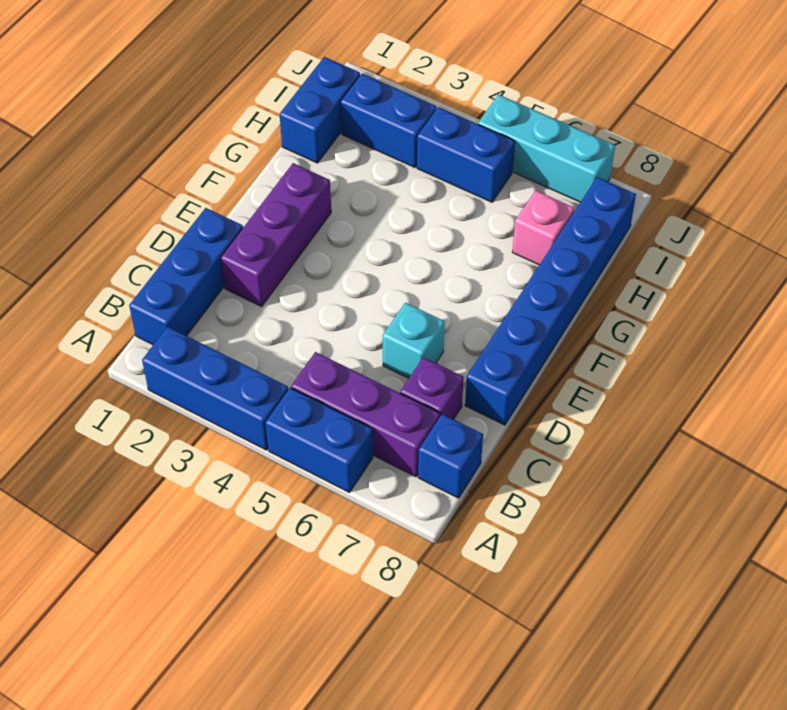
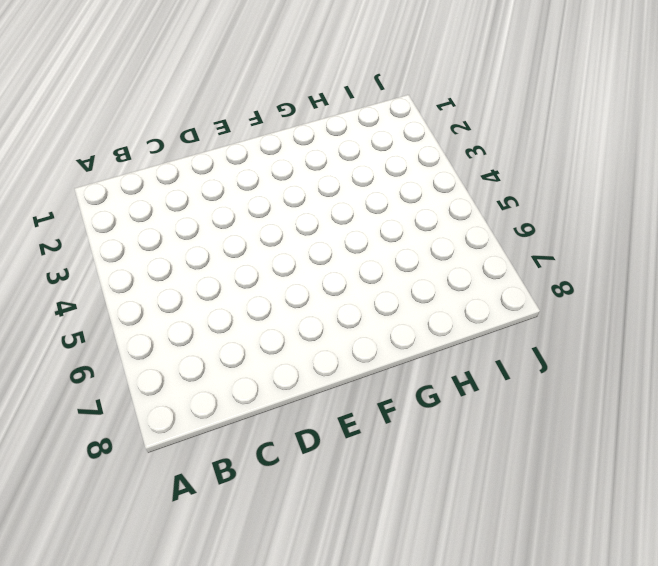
none -> blue brick A2:A4 level 1
none -> blue brick A5:A6 level 1
none -> blue brick B1:D1 level 1

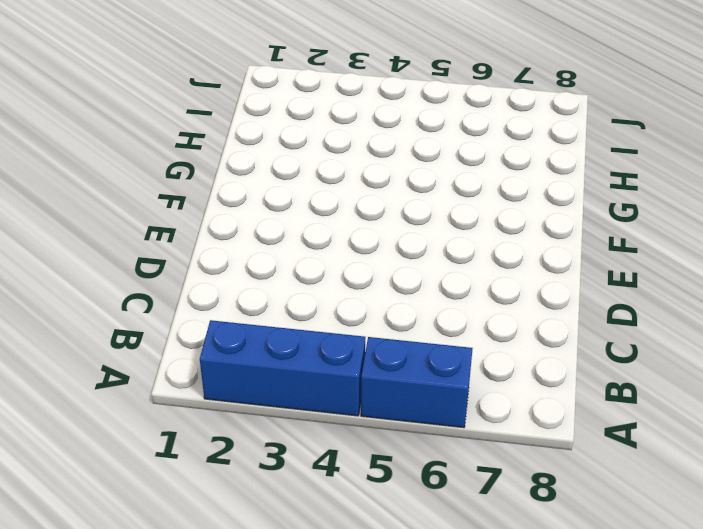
none -> blue brick B1:D1 level 1
none -> purple brick B5:B7 level 1
none -> blue brick B8 level 1

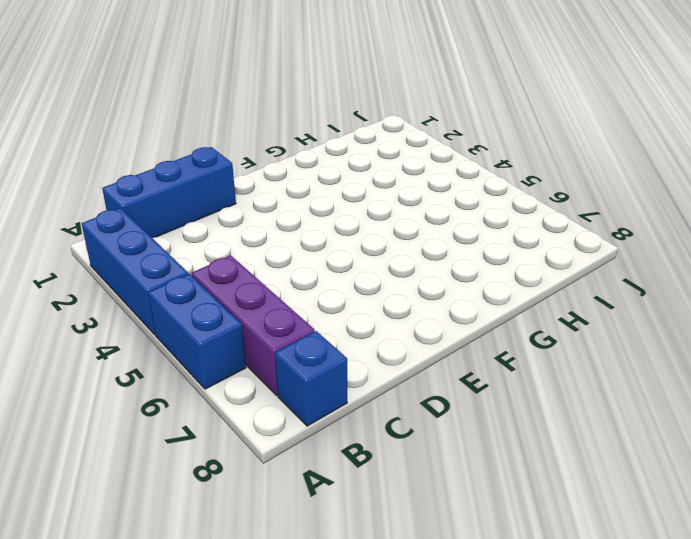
none -> purple brick C7 level 1
none -> purple brick D2:F2 level 1
none -> cyan brick D6 level 1

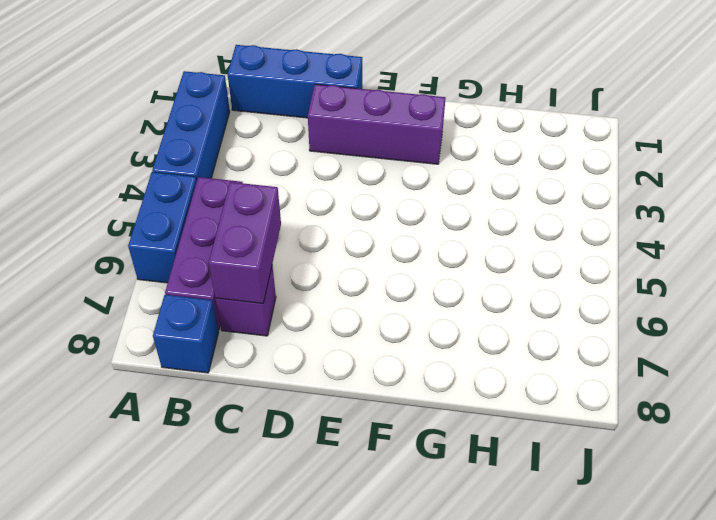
purple brick C6:C7 level 2 -> none
none -> cyan brick D6 level 1
none -> blue brick D8:I8 level 1
none -> blue brick H1:I1 level 1

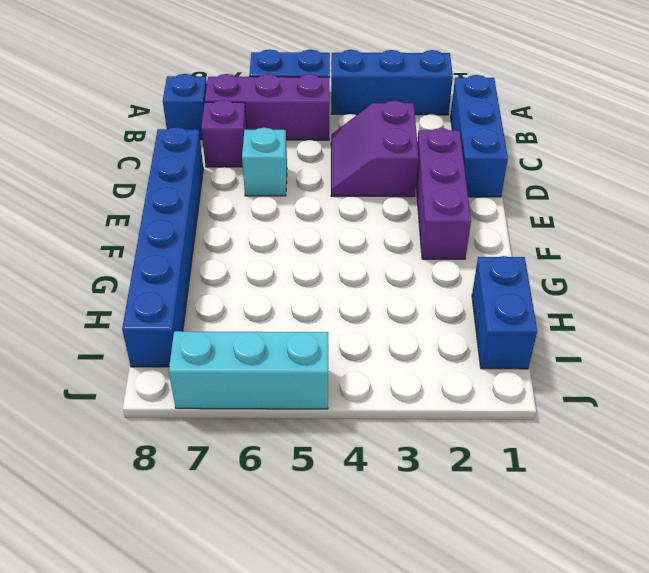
purple slope C3:D4 level 1 top 3 -> none
none -> pink brick H7 level 1
none -> blue brick I2:I3 level 1
none -> blue brick I4:I5 level 1

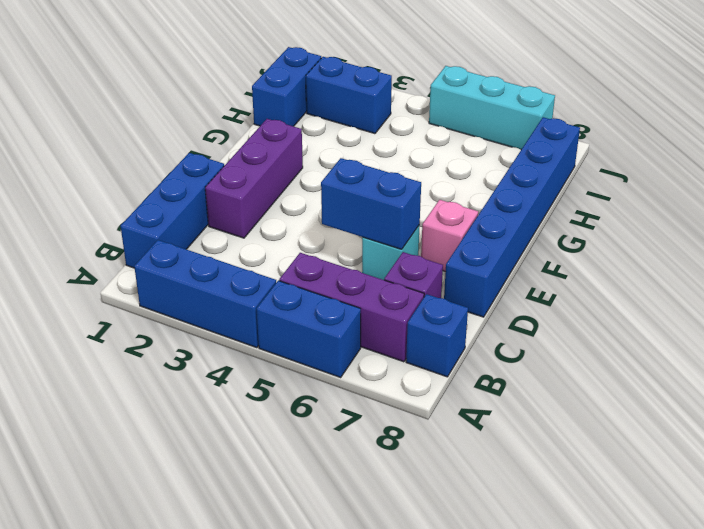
blue brick D5:D6 level 2 -> blue brick I4:I5 level 1
pink brick E7 level 1 -> pink brick H7 level 1

